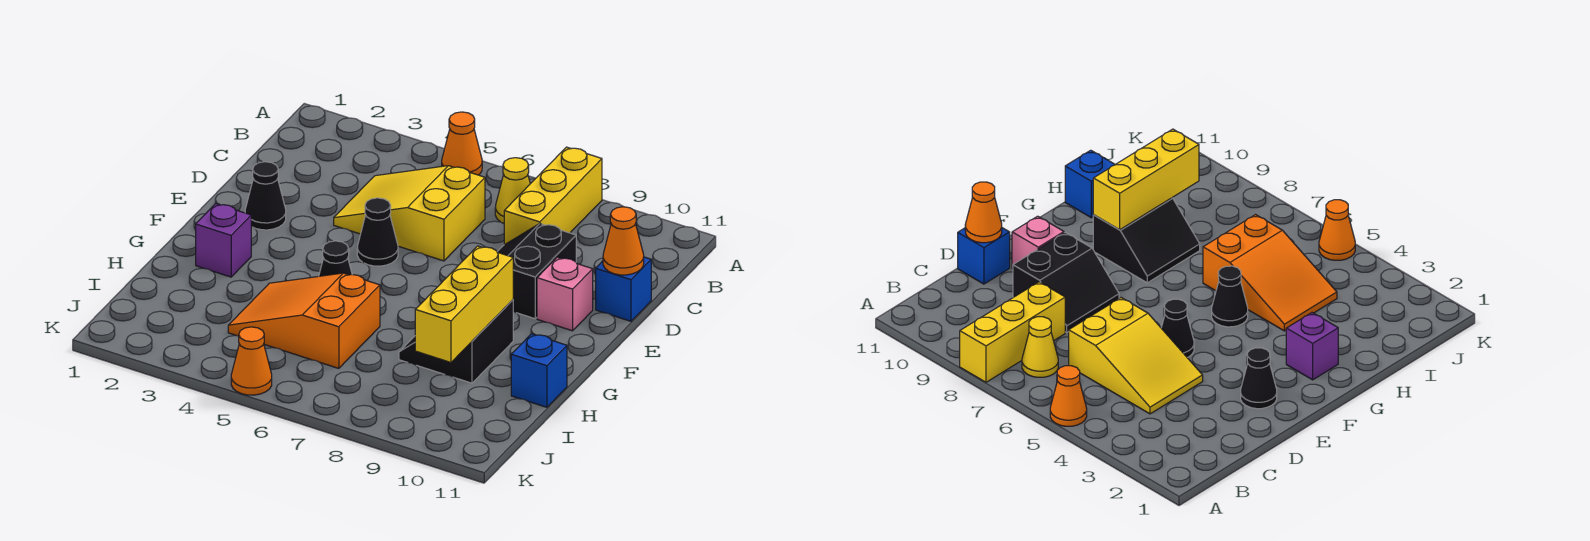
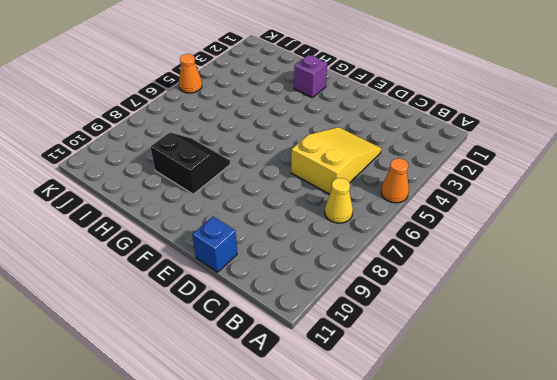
none -> yellow brick A8:C8 level 1
none -> black slope D8:E9 level 1 top 9
none -> black cone E2 level 1

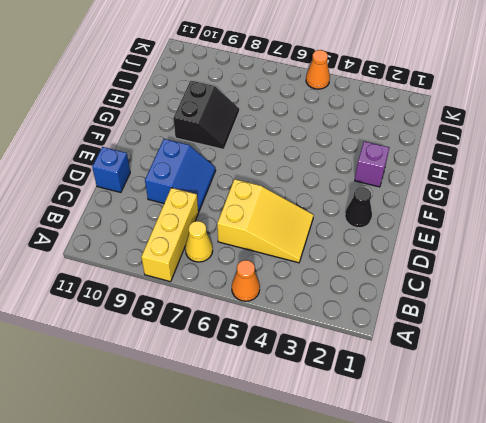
blue slope D8:E9 level 1 top 9 -> black slope D8:E9 level 1 top 9
none -> black cone E5 level 1
none -> pink brick E10 level 1
none -> black cone G5 level 1

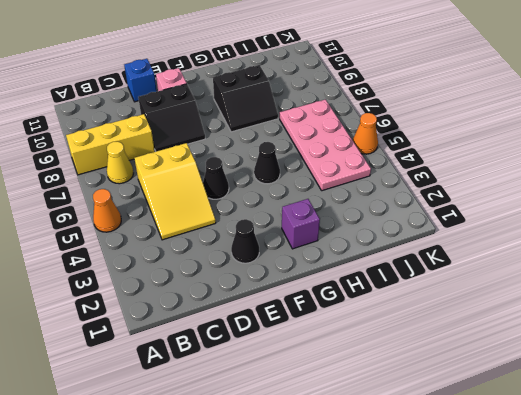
pink plate I4:J7 level 1 -> orange slope H4:I6 level 1 top 6
none -> blue brick H11 level 1
none -> orange cone D11 level 2
none -> yellow brick G9:I9 level 2

